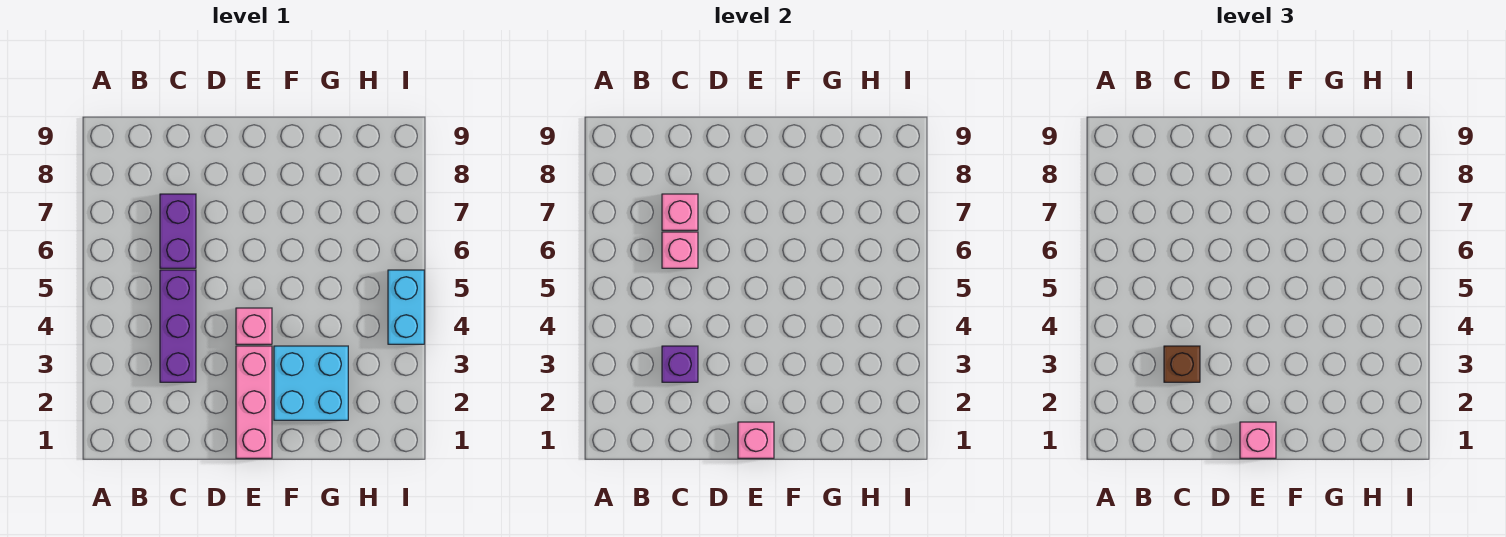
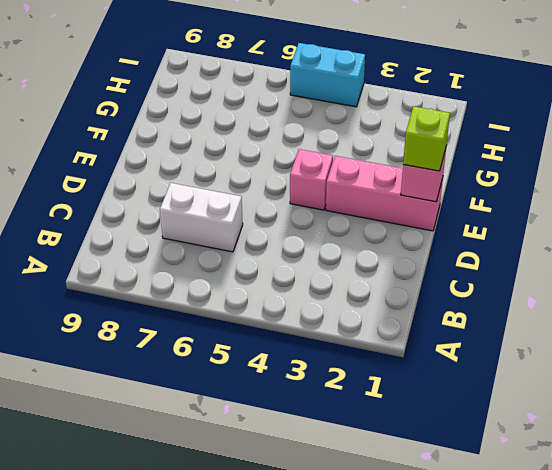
white brick C6:C7 level 1 -> purple brick C6:C7 level 1
lime brick E1 level 3 -> pink brick E1 level 3
none -> purple brick C3:C5 level 1
none -> cyan brick F2:G3 level 1
none -> purple brick C3 level 2

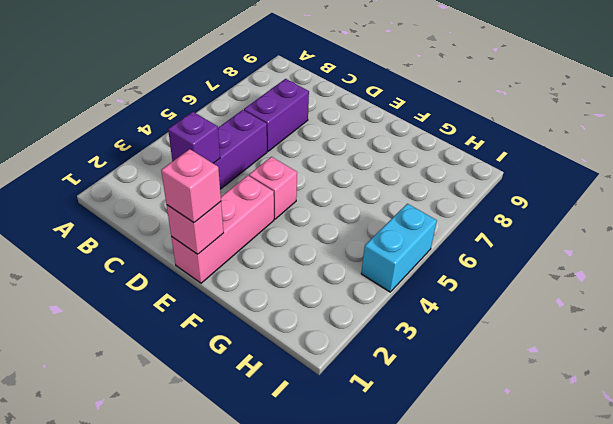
none -> cyan brick F2:G3 level 1
none -> pink brick C6 level 2
none -> pink brick C7 level 2

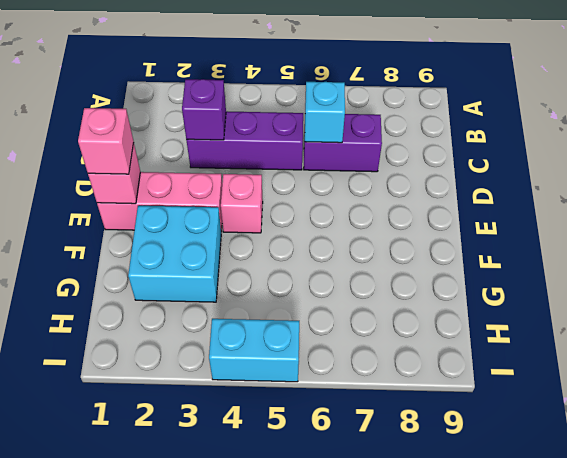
cyan brick C6 level 2 -> pink brick C6 level 2
none -> pink brick C7 level 2
none -> brown brick C3 level 3

